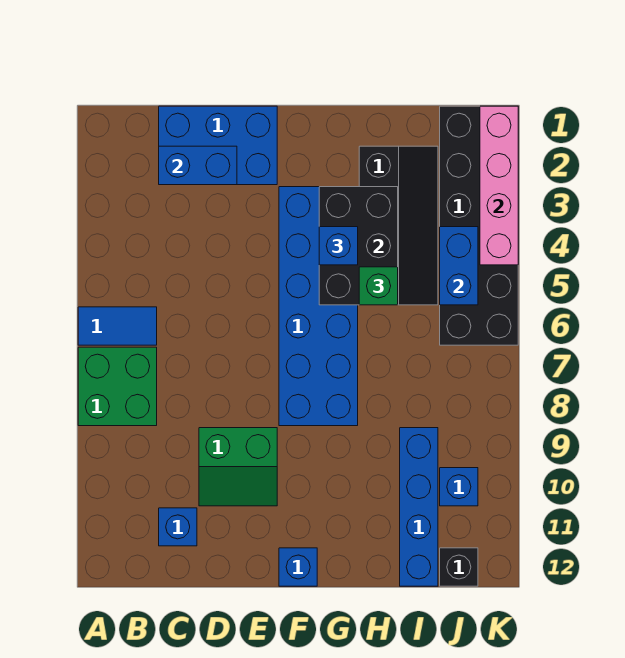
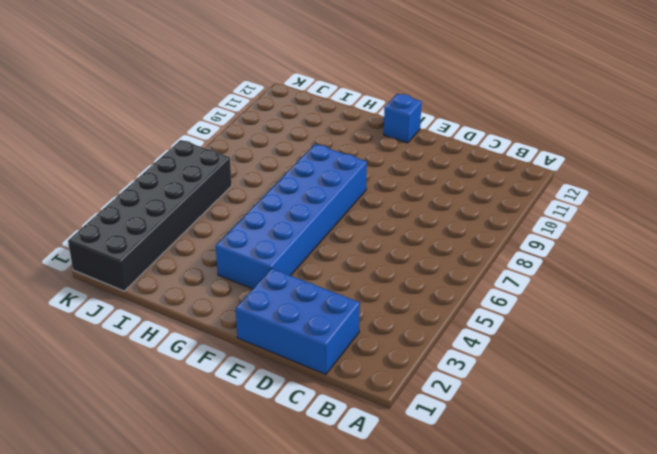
none -> blue tile A6:B6 level 1
none -> green brick A7:B8 level 1
none -> blue brick C11 level 1

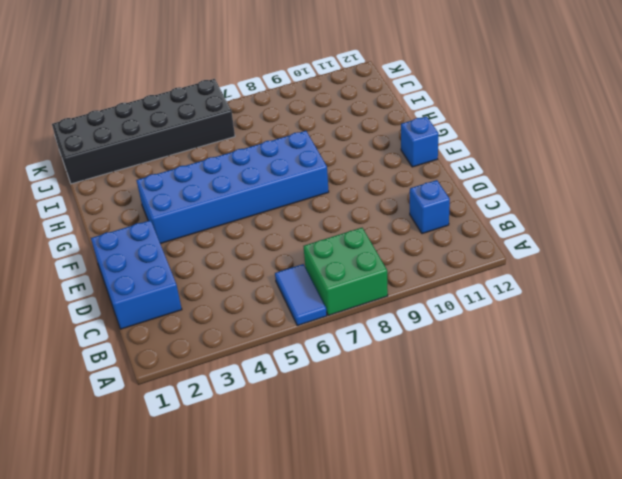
none -> green slope D9:E10 level 1 top 9
none -> black slope H2:I5 level 1 top H
none -> blue brick I9:I12 level 1

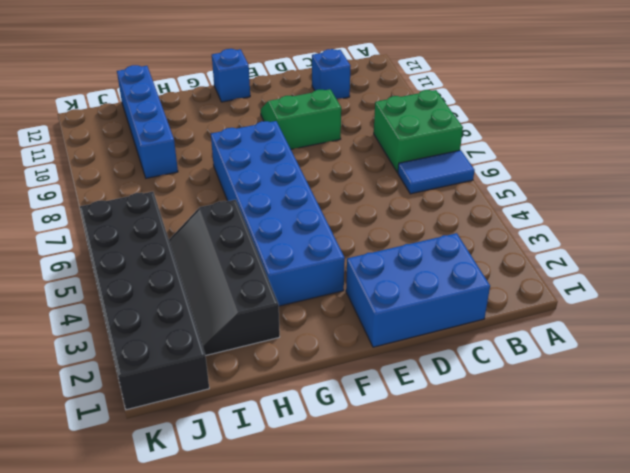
none -> blue brick J10 level 1
none -> black brick J12 level 1
none -> blue brick C2:D2 level 2

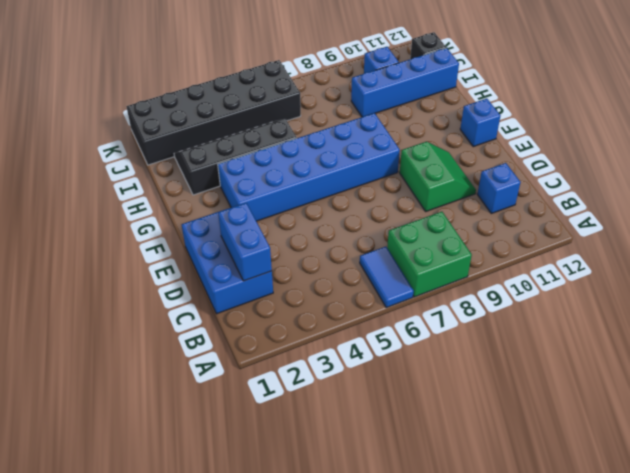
none -> black brick G3:H5 level 2
none -> blue brick J4:J5 level 2
none -> pink brick K1:K4 level 2

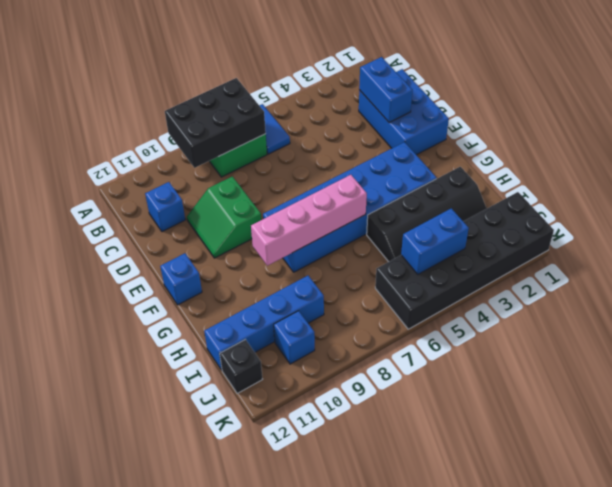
black brick A7:B9 level 2 -> black brick G3:H5 level 2
pink brick G6:G9 level 2 -> pink brick K1:K4 level 2
none -> blue brick G4 level 3
none -> green brick H5 level 3

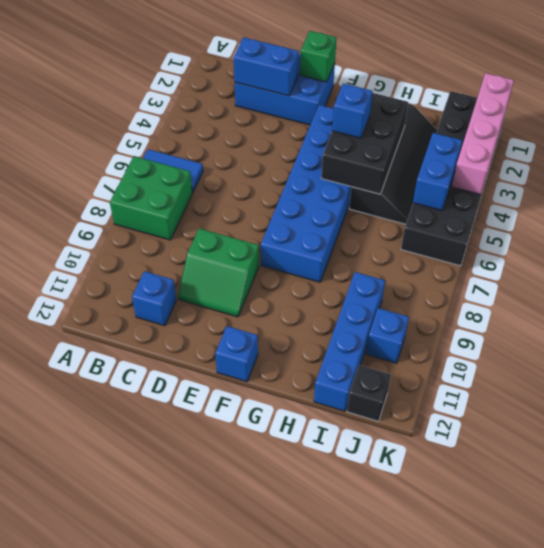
green brick E1 level 2 -> green brick H5 level 3

